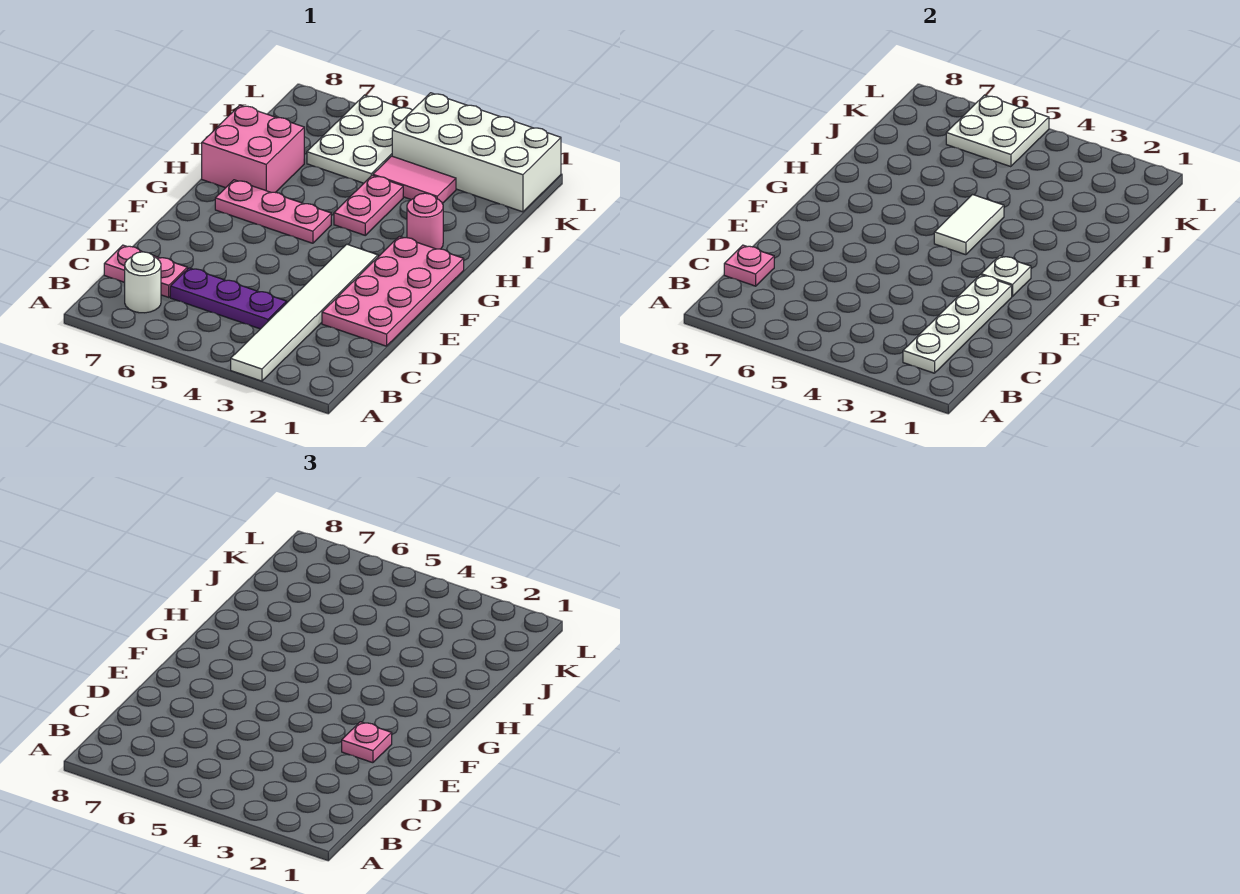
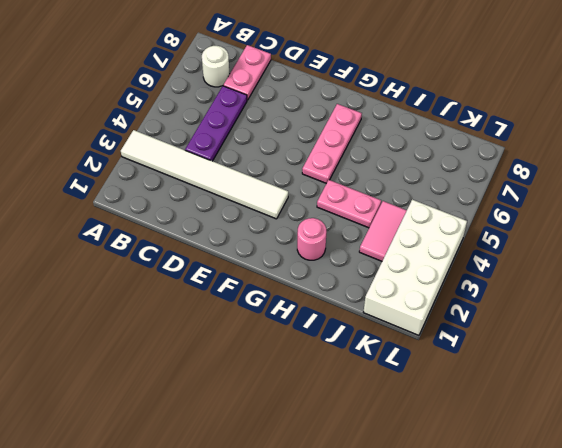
none -> pink plate D1:G2 level 1
none -> pink brick H7:I8 level 1
none -> white plate J5:L6 level 1

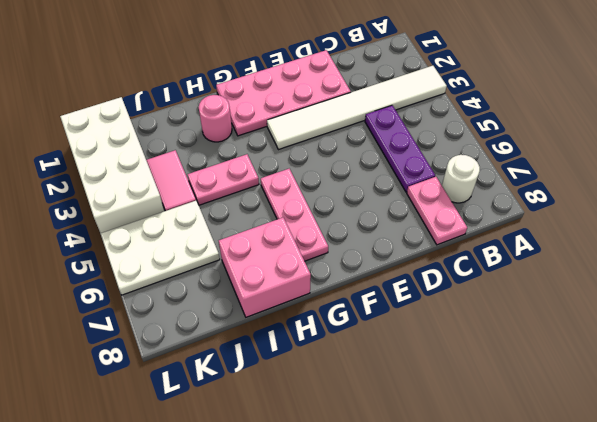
none -> white plate B2:E2 level 2
none -> pink plate C8 level 2
none -> white plate F2 level 2

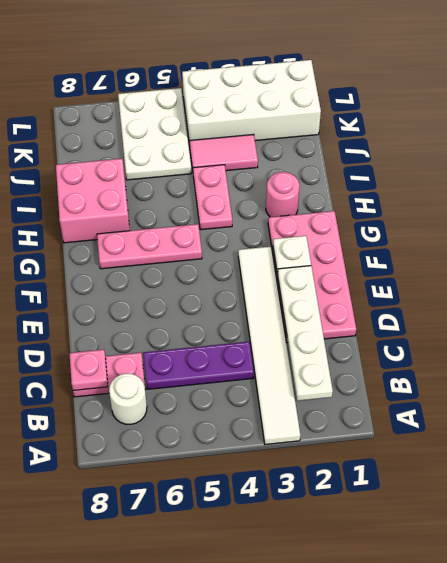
none -> white tile G4:H4 level 2
none -> white plate K5:L6 level 2
none -> pink plate E2 level 3

